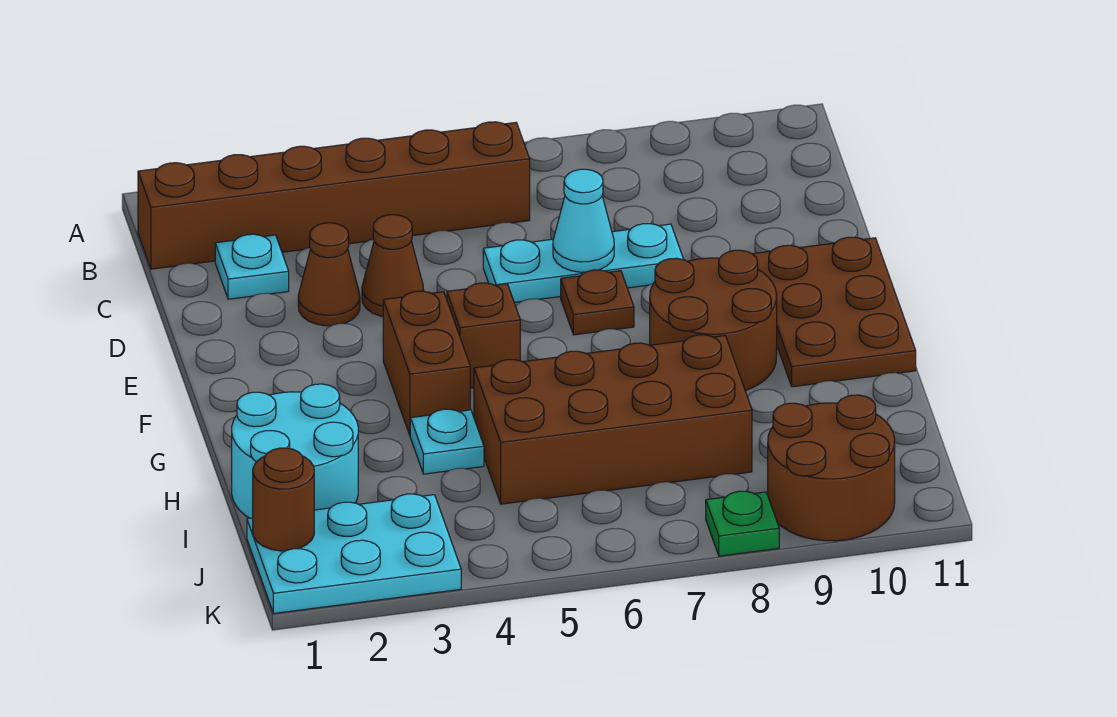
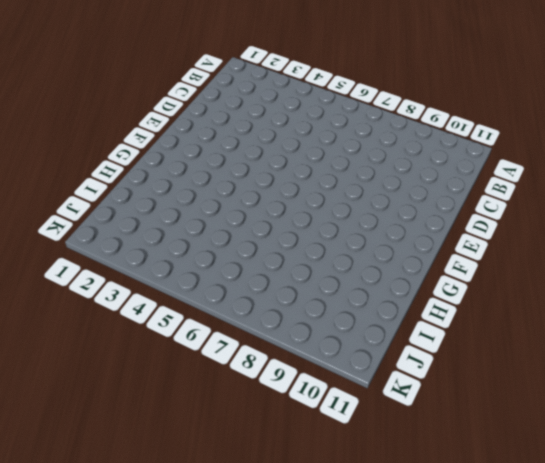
none -> brown brick B1:B6 level 1
none -> cyan plate C2 level 1
none -> brown cone D3 level 1

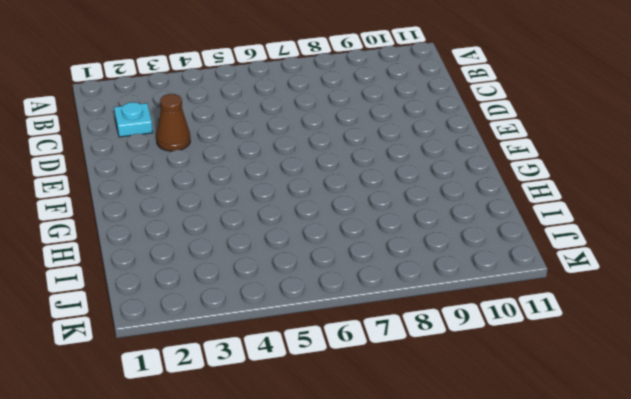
none -> brown brick B1:B6 level 1
none -> brown cone D4 level 1
none -> cyan plate D6:D8 level 1

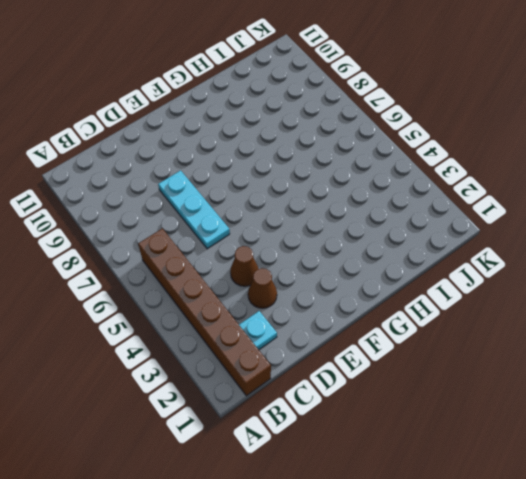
none -> brown plate E7 level 1
none -> brown plate E10:G11 level 1
none -> brown brick F4:G4 level 1

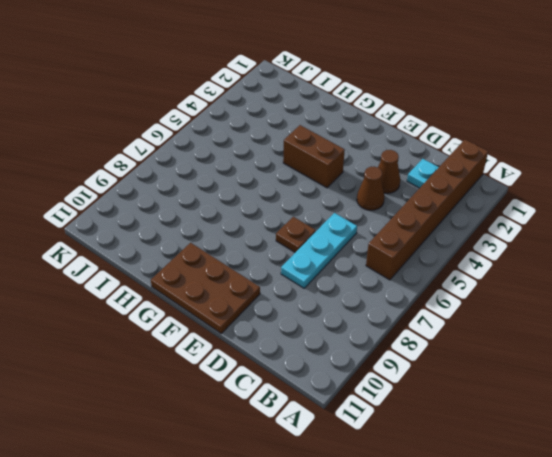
none -> brown brick F5 level 1
none -> brown round brick F8:G9 level 1
none -> cyan round brick H1:I2 level 1

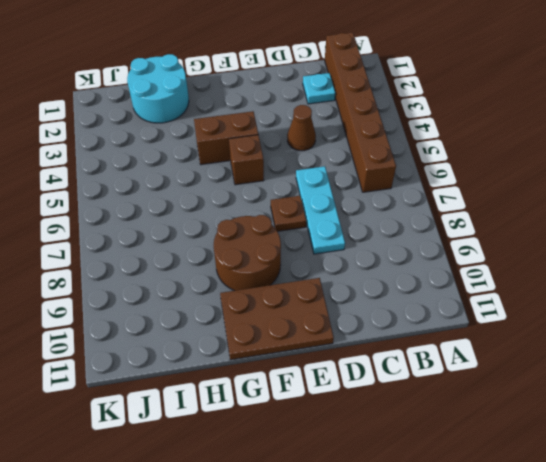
none -> brown cone D3 level 1
none -> cyan plate H4 level 1
none -> brown brick H5:I8 level 1

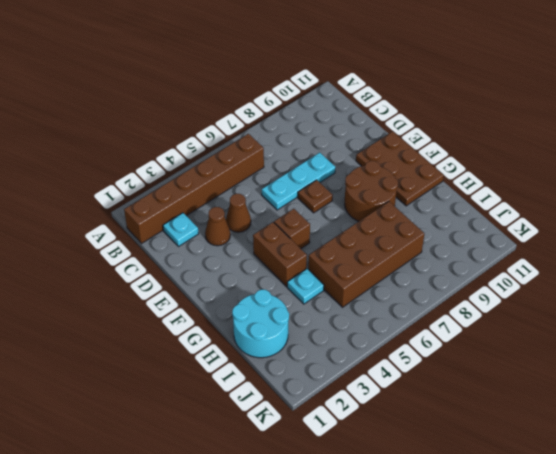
none -> cyan plate J1:K3 level 1
none -> brown round brick J9:K10 level 1
none -> green plate K8 level 1

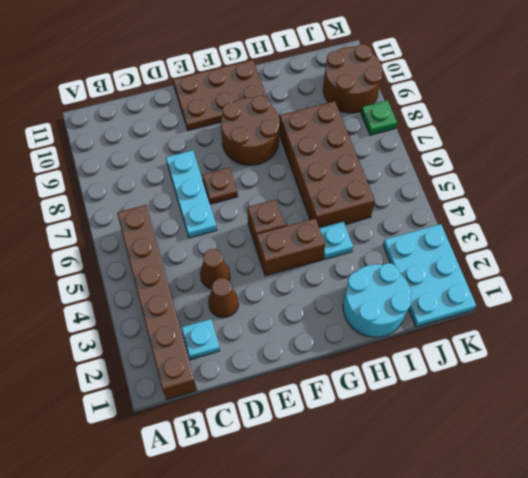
none -> cyan cone D7 level 2
none -> brown round brick J1 level 2

